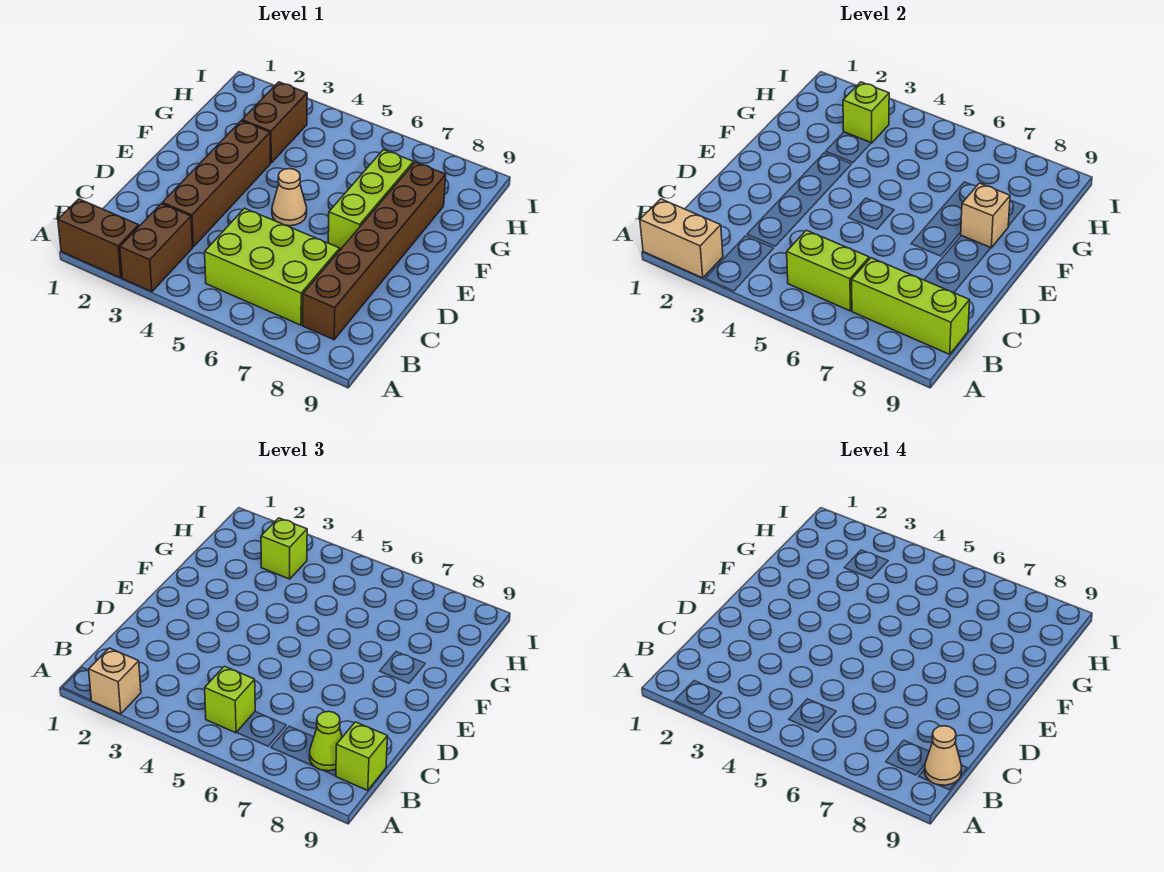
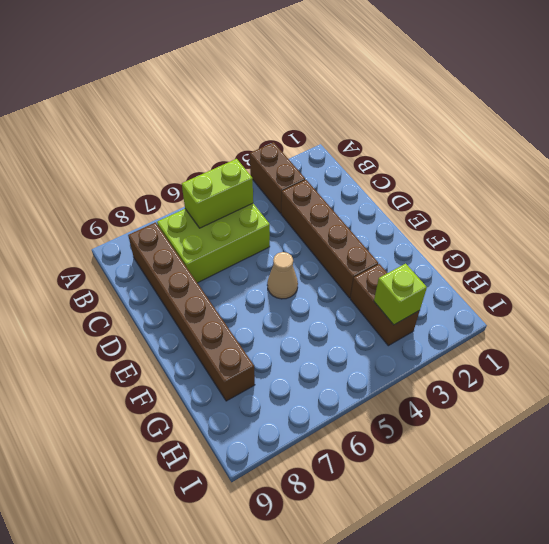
none -> brown brick A1:A2 level 1
none -> lime brick E7:G7 level 1
none -> tan brick A1:A2 level 2

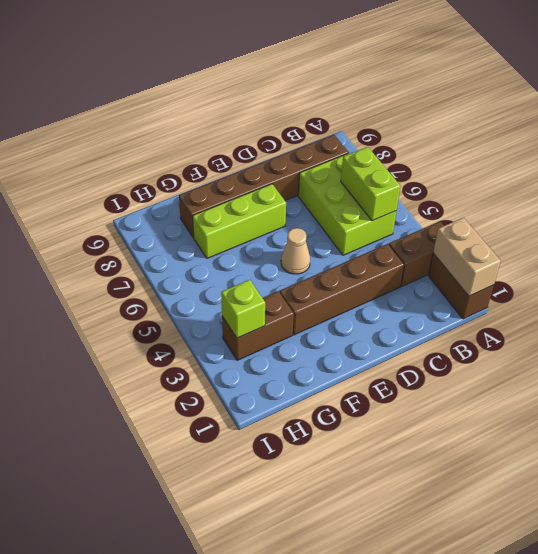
none -> lime brick B7:B9 level 2
none -> tan brick F8 level 2
none -> tan brick A2 level 3

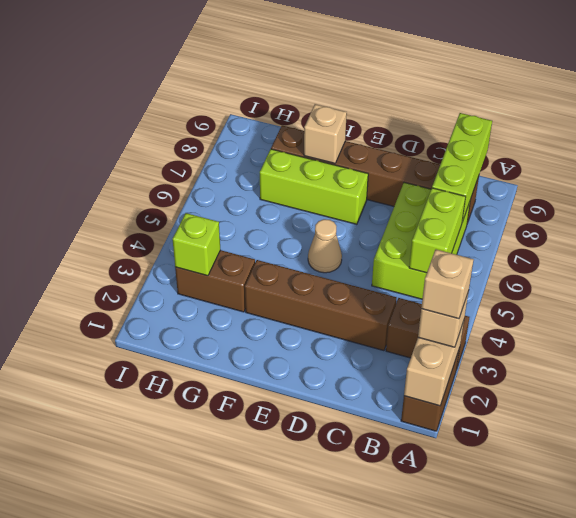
tan brick A2 level 4 -> none
none -> lime brick B5 level 3
none -> lime cone B8 level 3
none -> lime brick B9 level 3

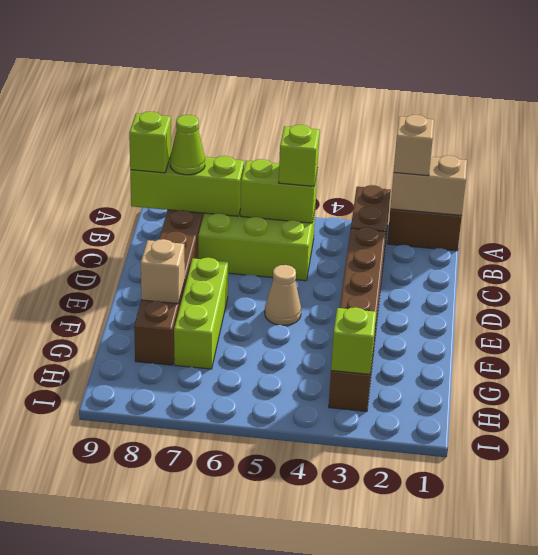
none -> lime brick H3 level 3
none -> tan cone B9 level 4

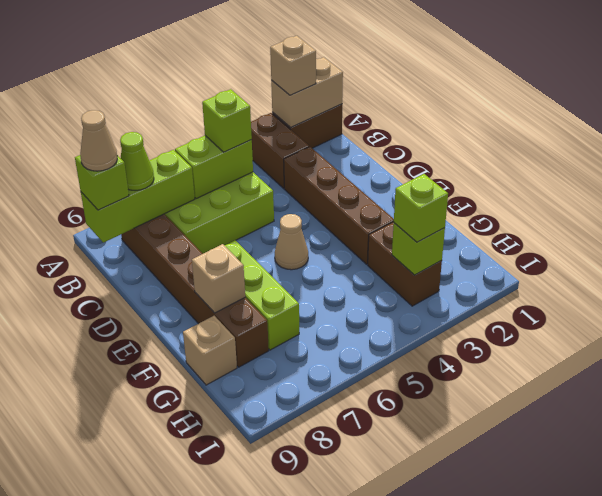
tan brick G9 level 1 -> none

